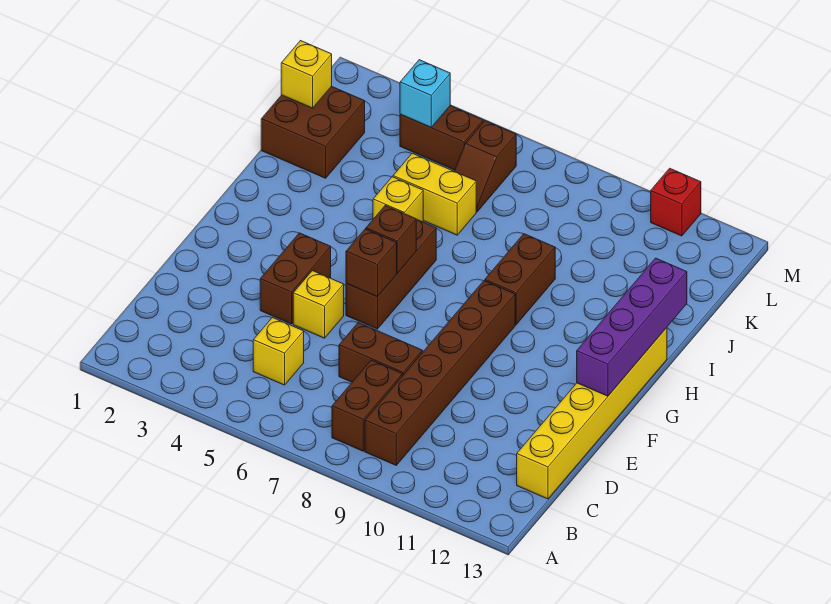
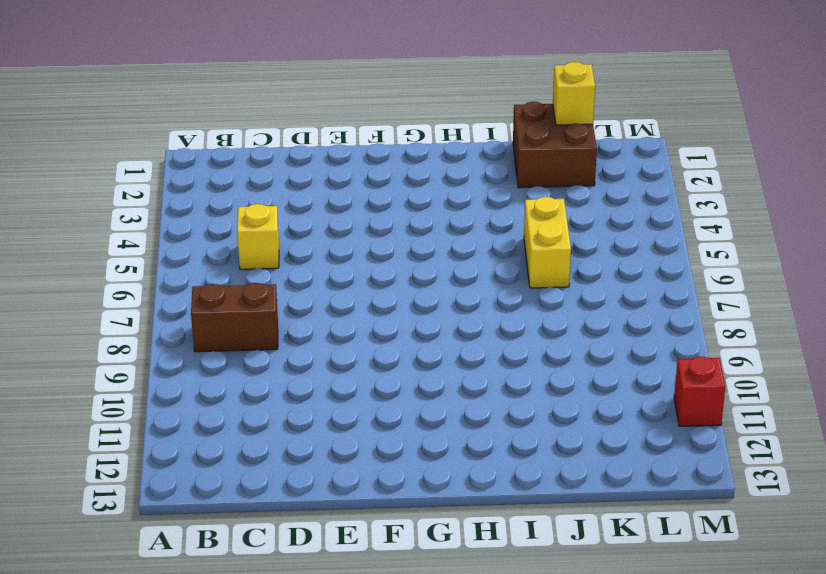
none -> brown brick B9:G9 level 1
none -> yellow brick C13:H13 level 1
none -> brown brick D7:D8 level 1

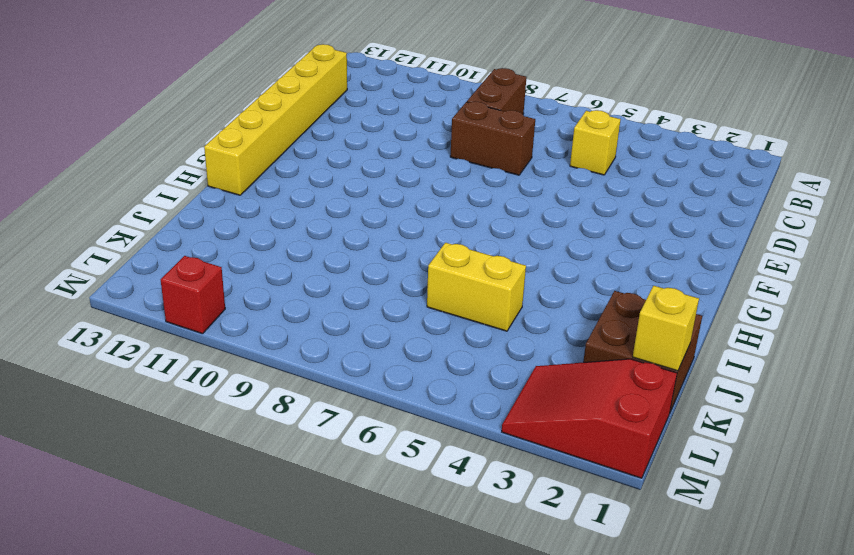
red slope L1:M3 level 1 top 1 -> none
none -> brown brick B9:G9 level 1
none -> brown brick E4:F4 level 1
none -> yellow brick E5 level 1

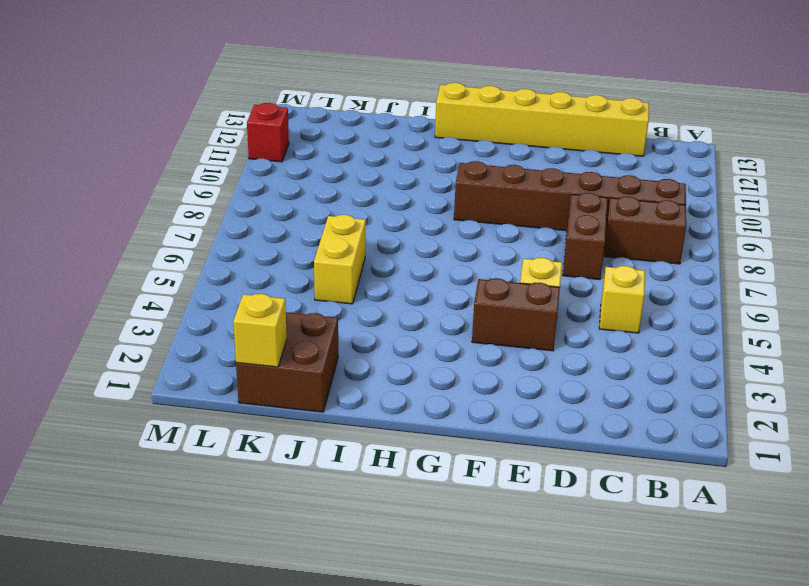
none -> brown brick F6:H6 level 1
none -> brown brick H9:I9 level 1
none -> yellow brick I5 level 1

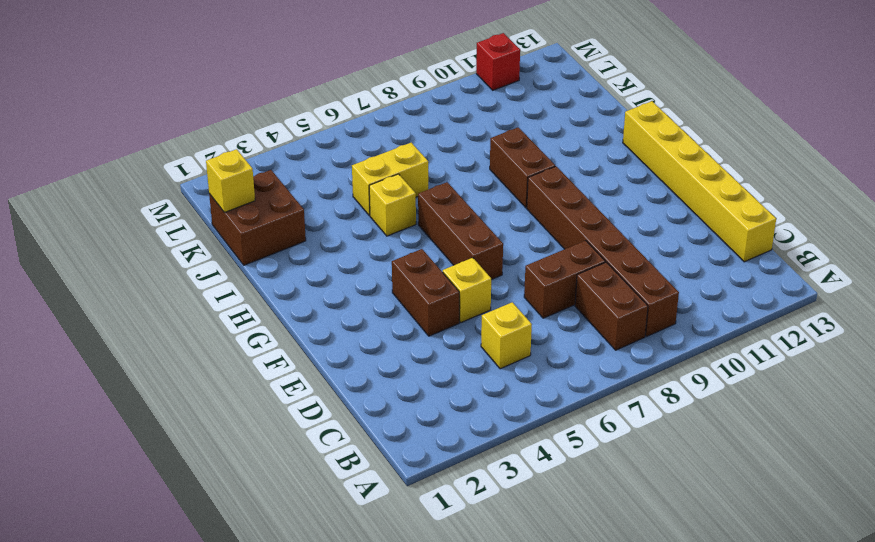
none -> brown slope K6:L6 level 1 top L
none -> brown brick L4:L5 level 1
none -> brown brick F6 level 2

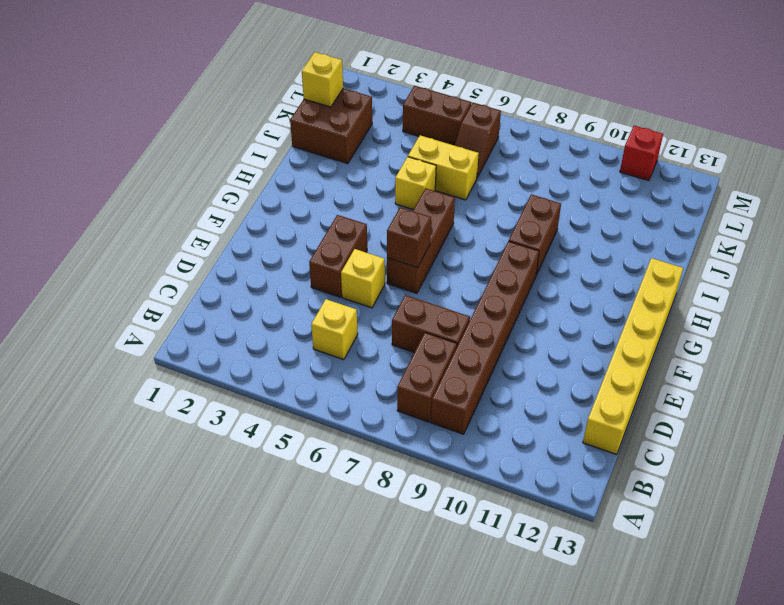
none -> purple brick F13:I13 level 2
none -> brown brick G6 level 2
none -> cyan brick L4 level 2

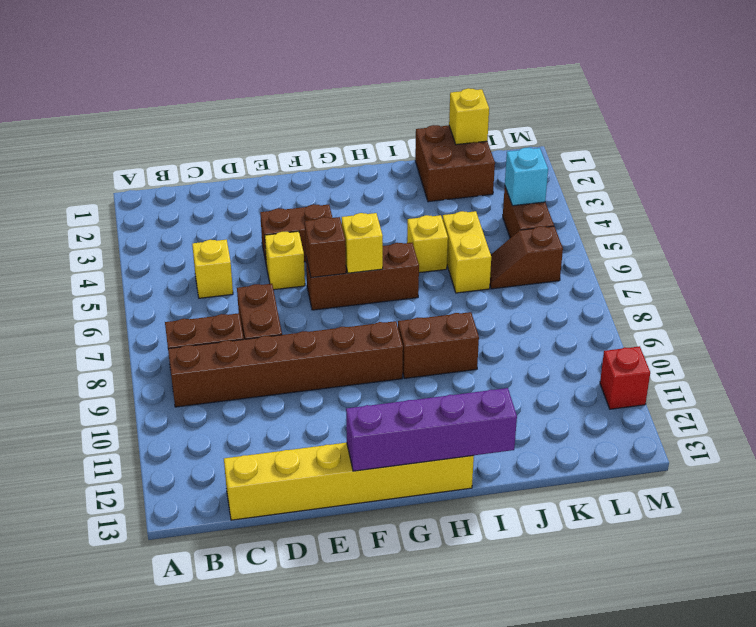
yellow brick G6 level 2 -> brown brick G6 level 2

